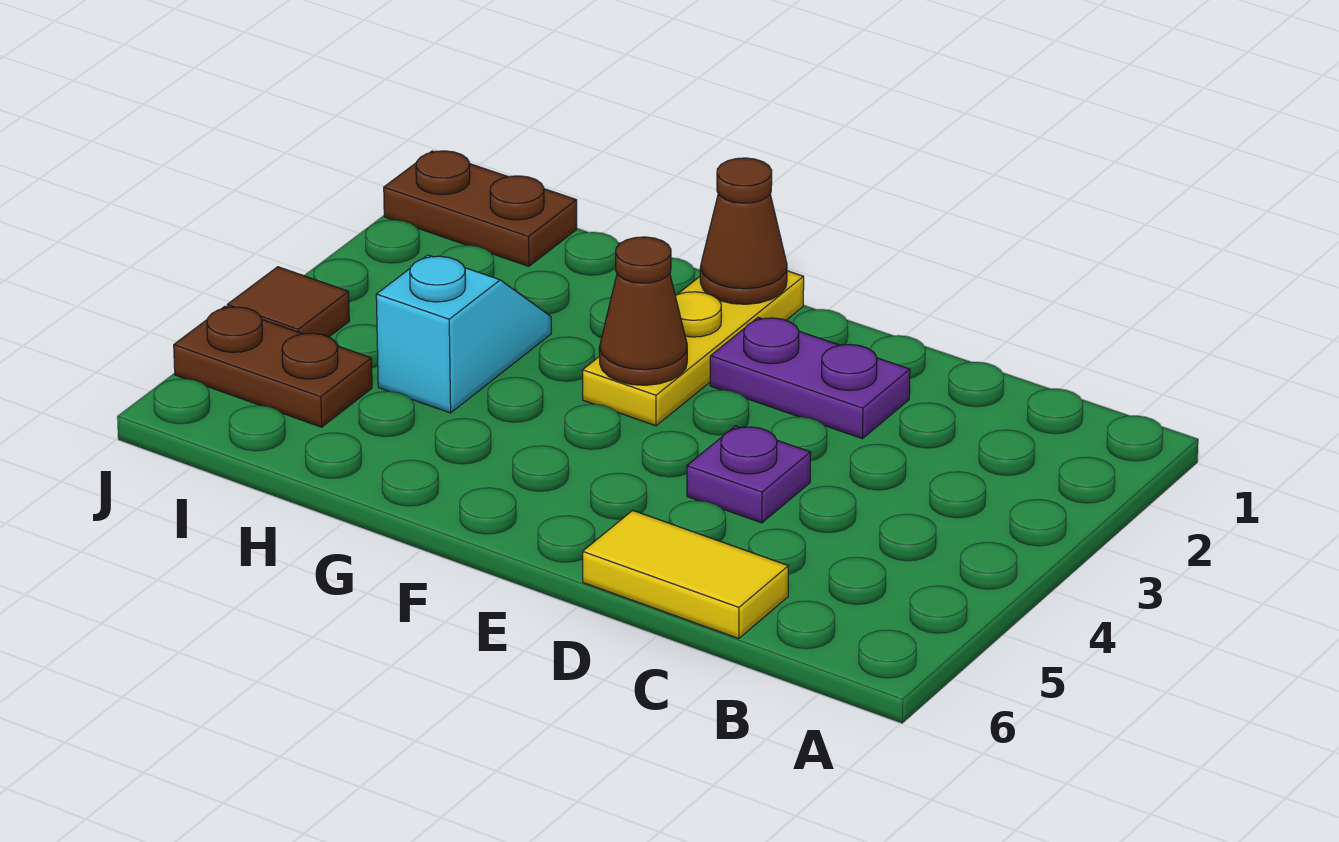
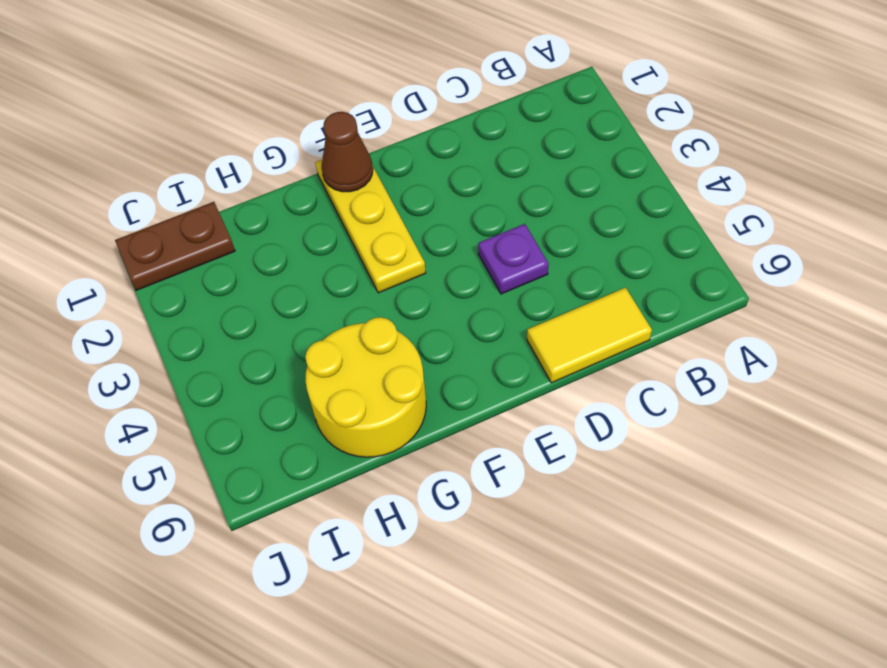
yellow round brick G5:H6 level 1 -> none
none -> purple plate D2:E2 level 1
none -> cyan slope H3:H4 level 1 top 4

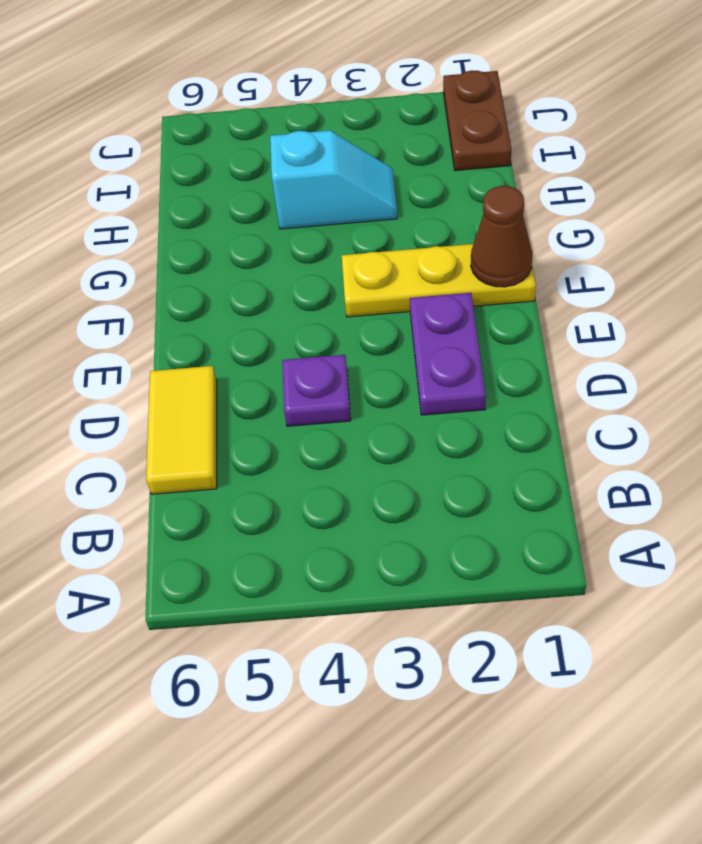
none -> brown plate I5:J5 level 1
none -> brown tile J4 level 1

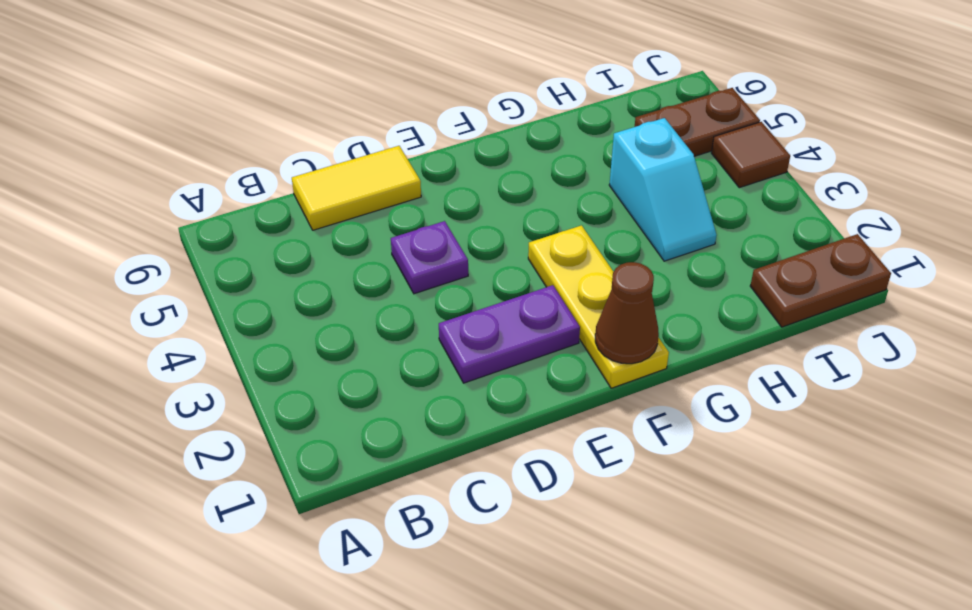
none -> brown cone F3 level 2

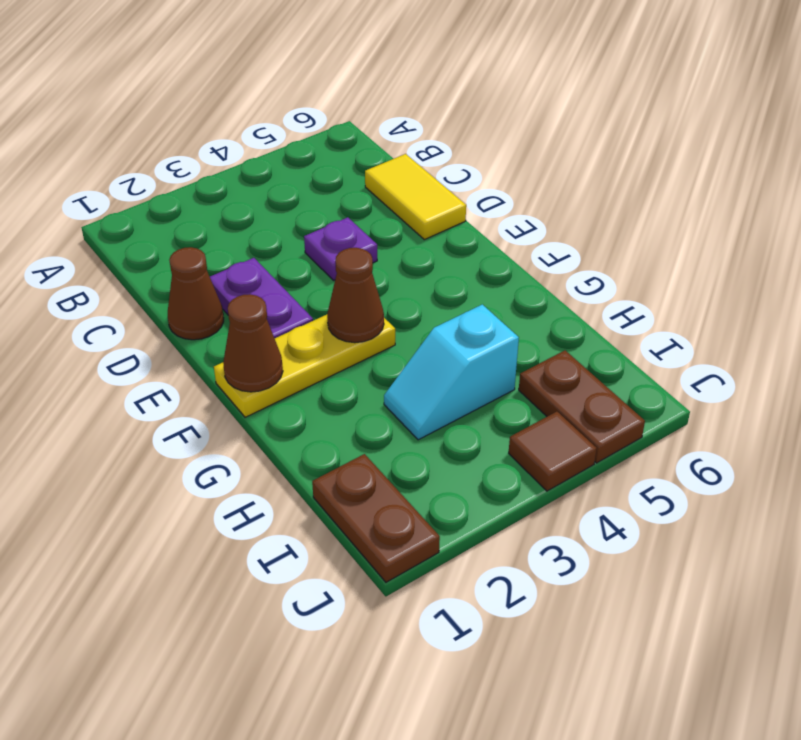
brown cone D1 level 1 -> none

